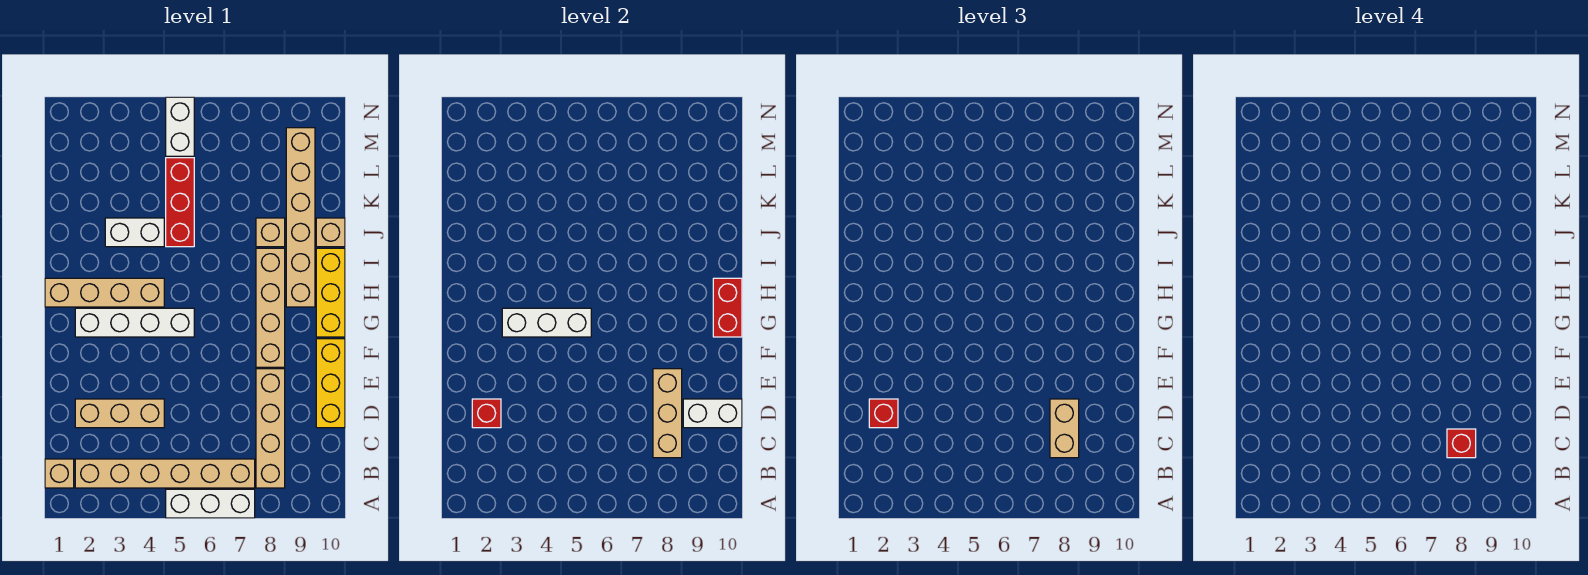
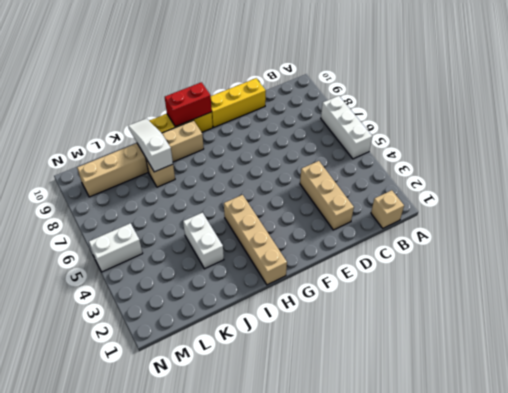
white slope J8:J10 level 2 top 8 -> none
none -> tan brick B2:B7 level 1
none -> tan brick B8:E8 level 1
none -> tan brick F8:I8 level 1

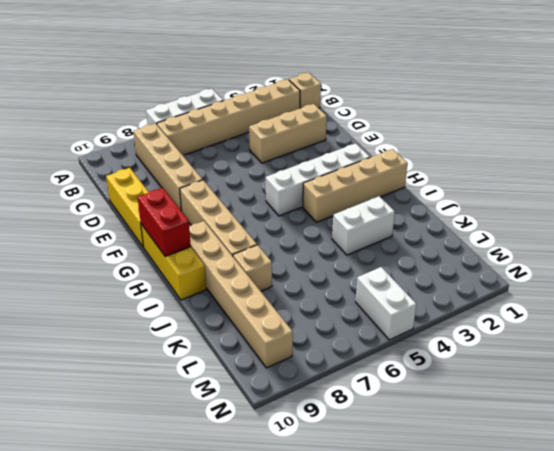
none -> red brick J5:L5 level 1
none -> tan brick J10 level 1
none -> tan brick C8:E8 level 2

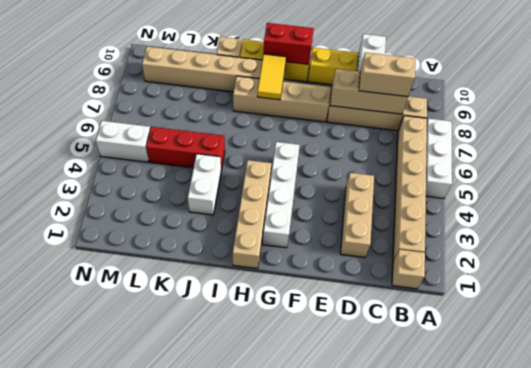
yellow tile H8:H9 level 2 -> none
none -> tan brick J8 level 1
none -> red brick D2 level 2
none -> white brick G3:G5 level 2

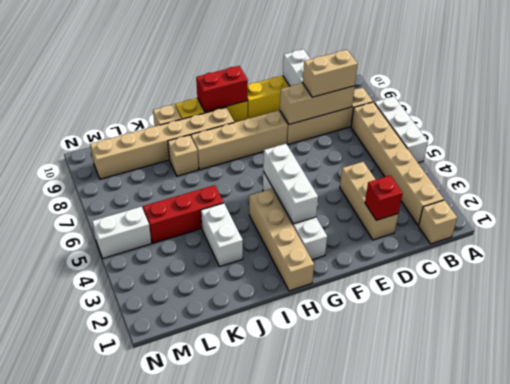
none -> red brick D2 level 3
none -> red brick C8 level 4

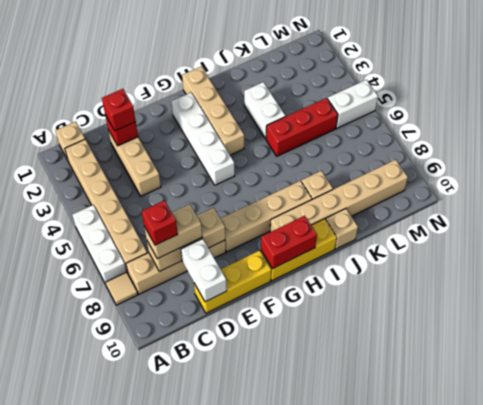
tan tile A8 level 1 -> none
none -> white brick G3:G5 level 2

